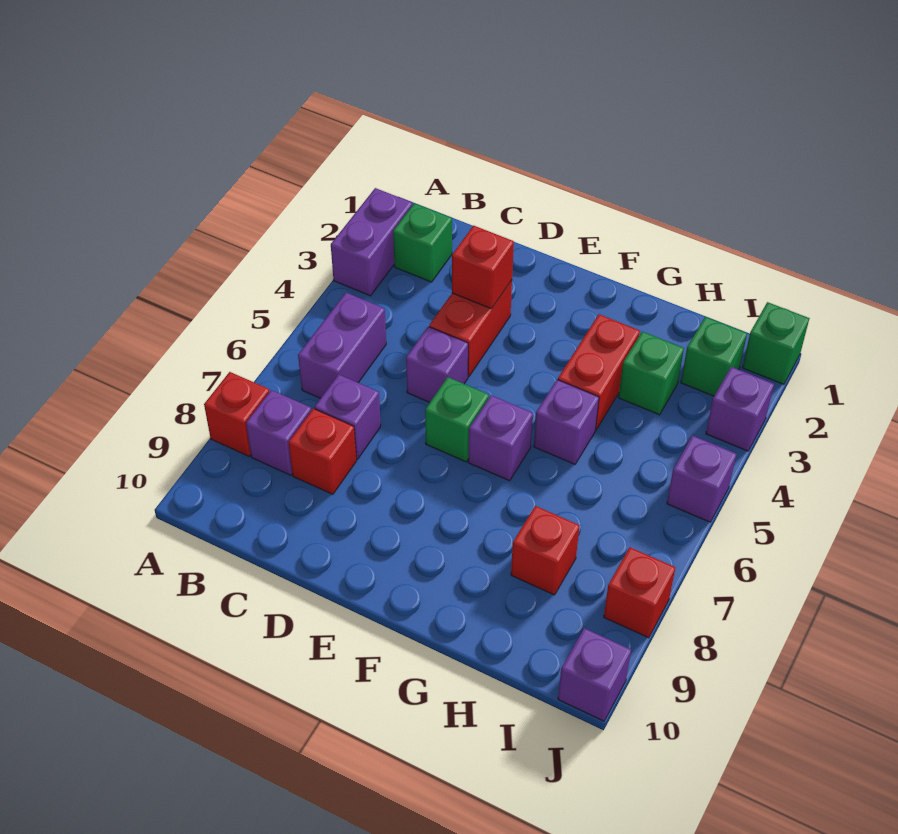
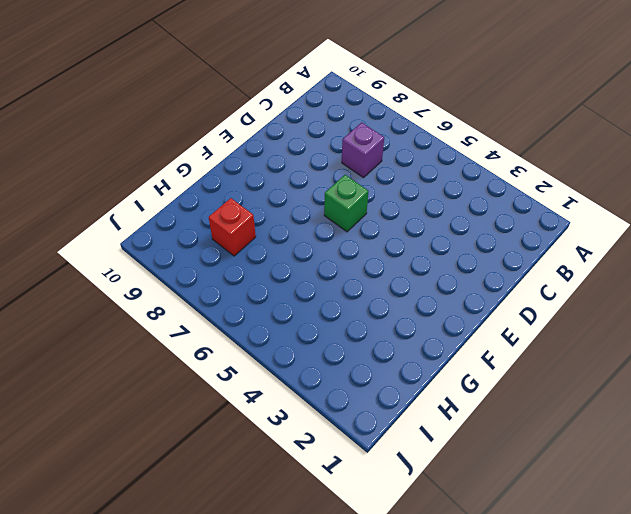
none -> purple brick A2:A3 level 1
none -> red brick A8 level 1
none -> green brick B2 level 1

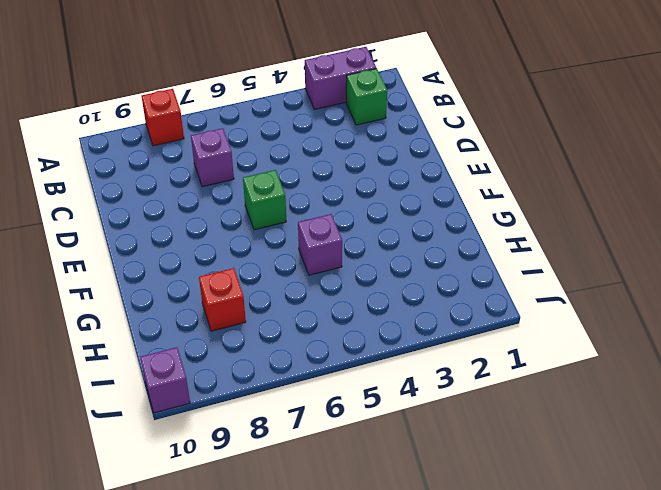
none -> purple brick B5:B6 level 1
none -> purple brick B8 level 1
none -> red brick C8 level 1

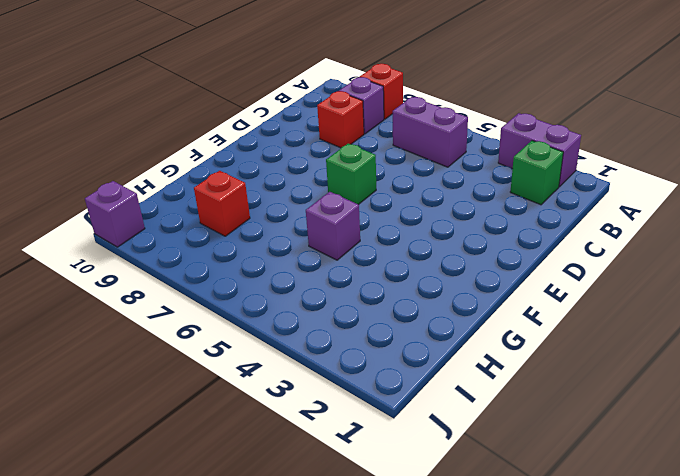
none -> purple brick C7 level 1
none -> red brick D3:D4 level 1
none -> purple brick D5 level 1

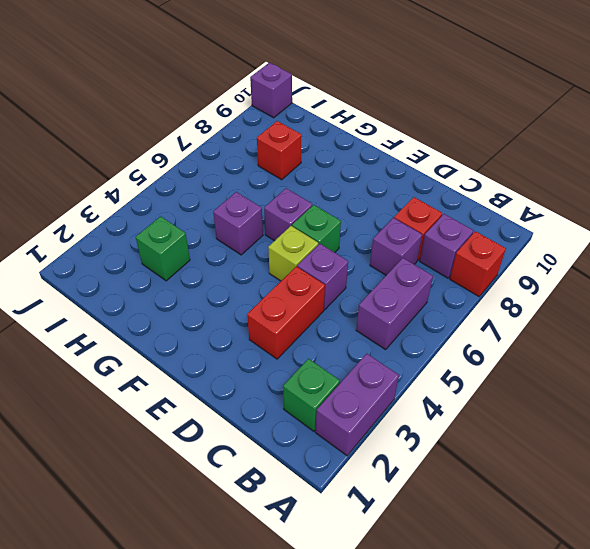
lime brick E5 level 1 -> none
none -> red brick G3:G4 level 1
none -> green brick I2 level 1
none -> green brick J1 level 1

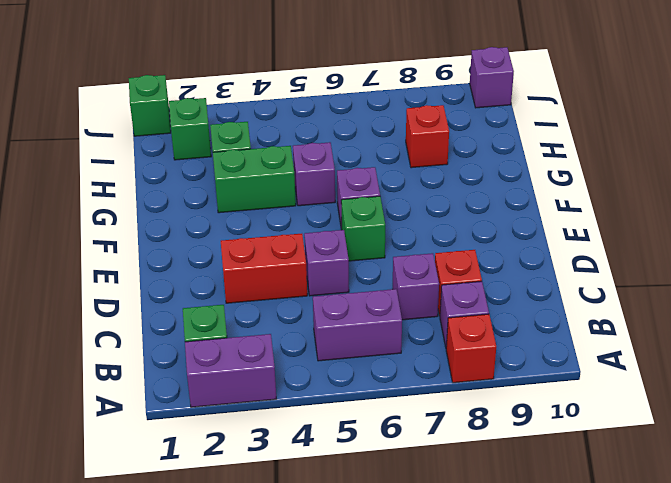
green brick G3:G4 level 1 -> red brick G3:G4 level 1
none -> purple brick J3 level 1
none -> purple brick J5 level 1
none -> red brick J8 level 1

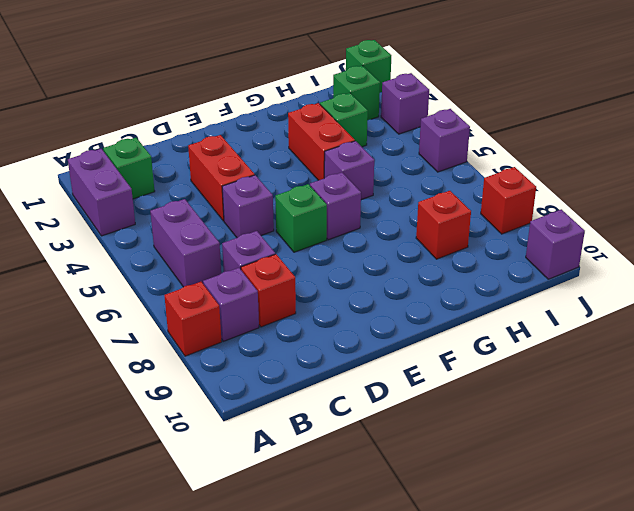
none -> red brick D3 level 2

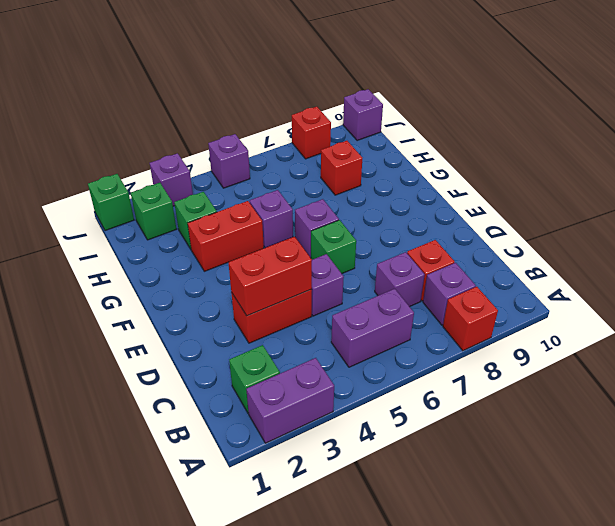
red brick D3:D4 level 2 -> red brick D3 level 2

